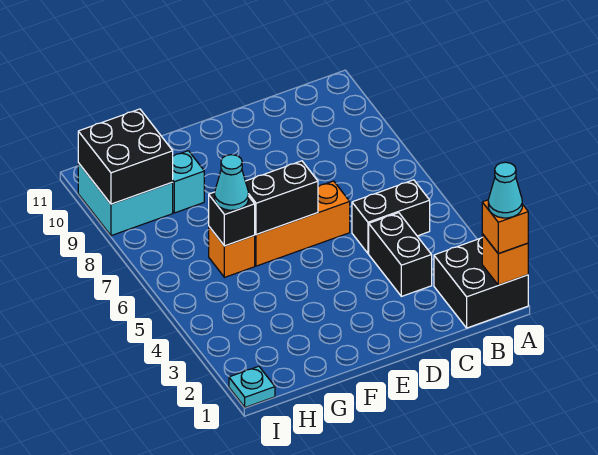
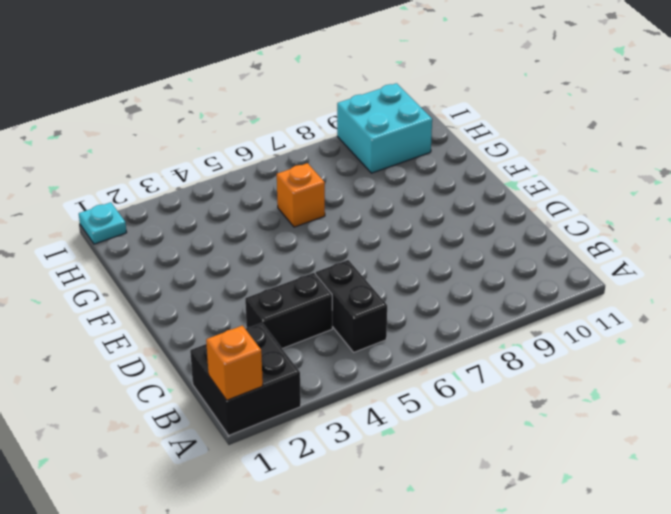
none -> orange brick D6:F6 level 1
none -> cyan brick G9 level 1
none -> black brick E6:F6 level 2

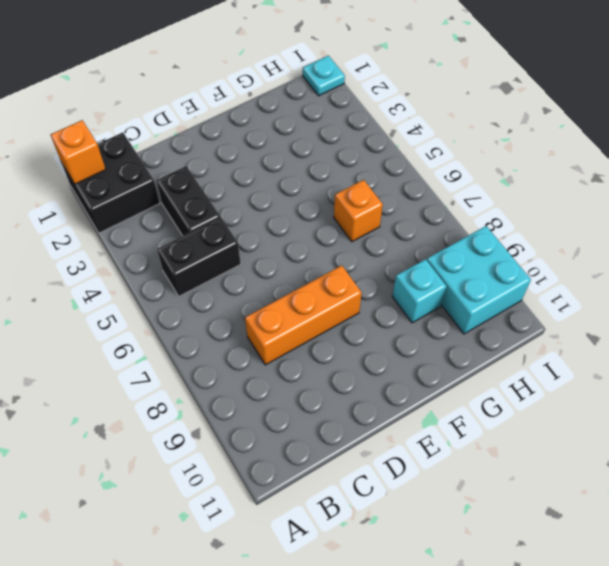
orange brick C8:E8 level 1 -> orange brick D6:F6 level 1
none -> black brick E6:F6 level 2
none -> black brick G6 level 2
none -> black brick H9:I10 level 2

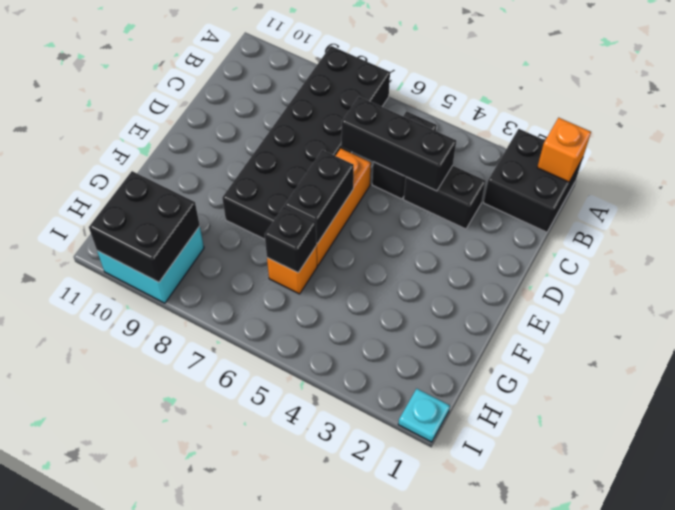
black brick A7:F8 level 1 -> none
black brick C4:C6 level 2 -> none
none -> cyan brick G9 level 1
none -> orange brick A1 level 3
none -> cyan cone G6 level 3

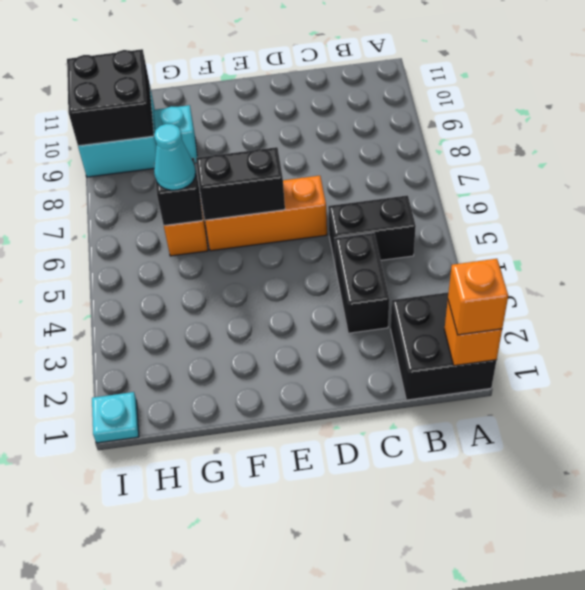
none -> cyan cone A1 level 4

